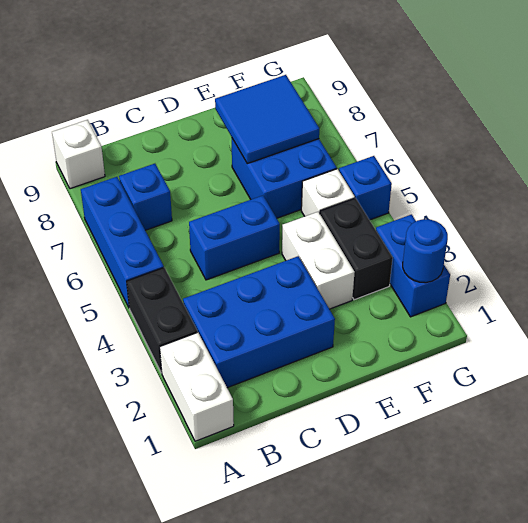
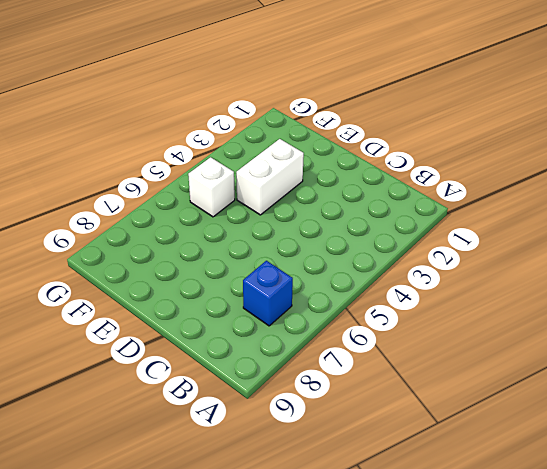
none -> white brick A1:A2 level 1
none -> black brick A3:A4 level 1
none -> blue brick A5:A7 level 1

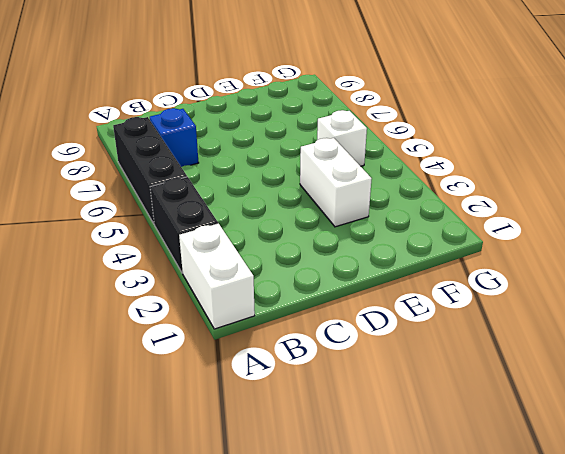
black brick A5:A7 level 1 -> blue brick A5:A7 level 1
none -> white brick A9 level 1
none -> blue brick B2:D3 level 1
none -> blue brick C5:D5 level 1

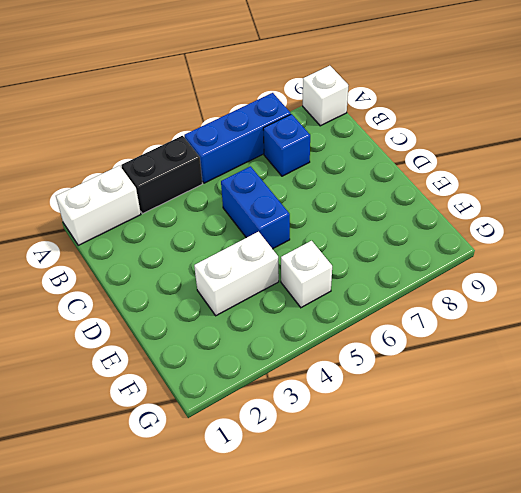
none -> blue brick B2:D3 level 1
none -> blue brick E6:F7 level 1
none -> black brick F3:F4 level 1

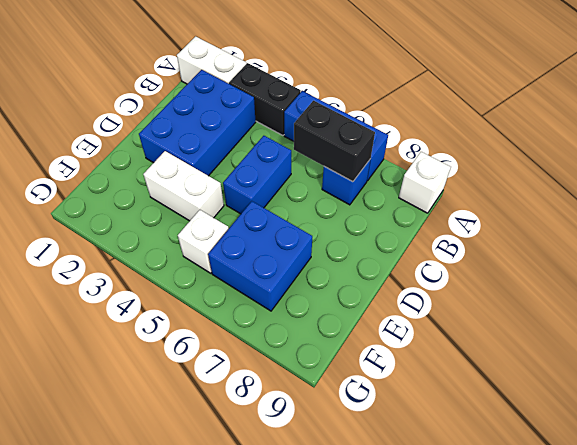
black brick B6:B7 level 2 -> black brick F3:F4 level 1
none -> blue brick G2:G3 level 1
none -> blue brick G5 level 1
none -> blue tile E7:F8 level 2

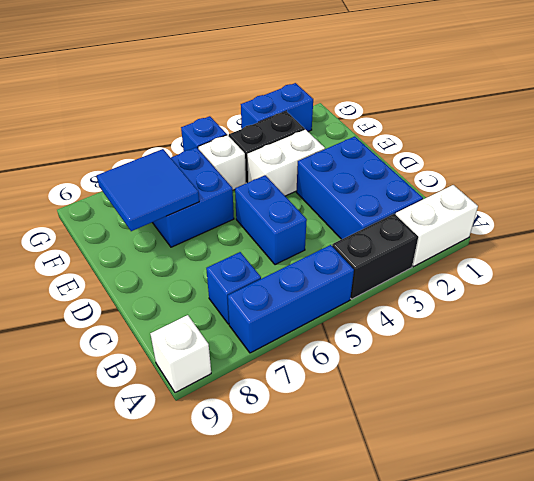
none -> blue round brick G2 level 2

